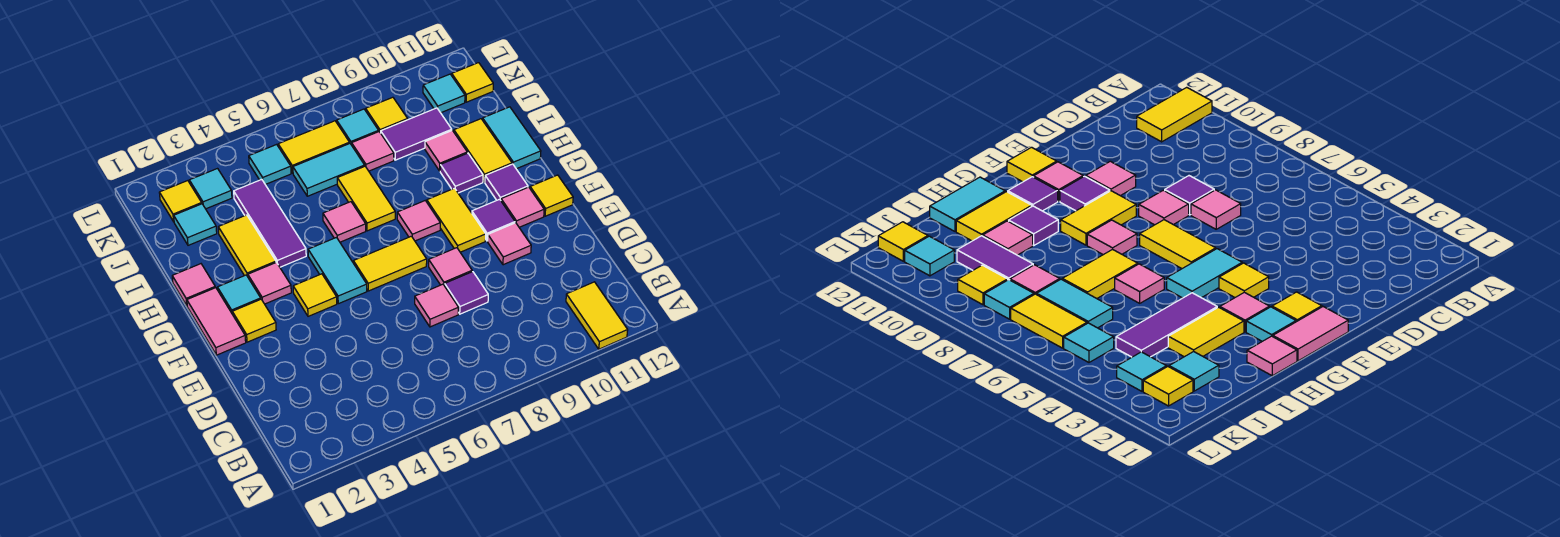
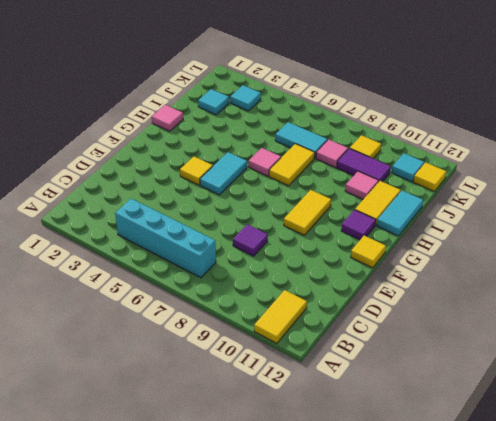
cyan brick B4:B7 level 1 -> none
none -> pink tile D7 level 1
none -> pink tile E8 level 1
none -> pink tile E10 level 1
none -> pink tile F1:G1 level 1

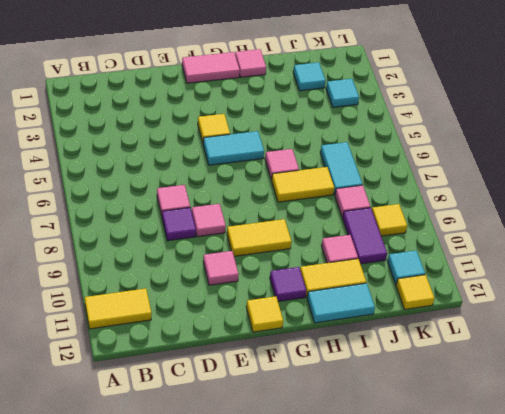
none -> yellow tile F2 level 1
none -> yellow tile F6:F7 level 1
none -> purple tile F10 level 1
none -> pink tile F11 level 1

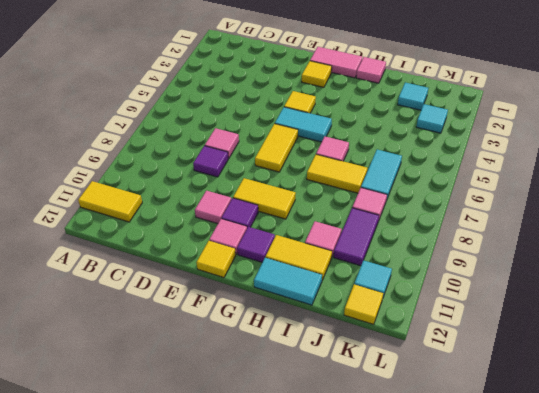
none -> pink tile E8 level 1
none -> cyan tile G2 level 1
none -> pink tile G3 level 1
none -> pink tile G8 level 1

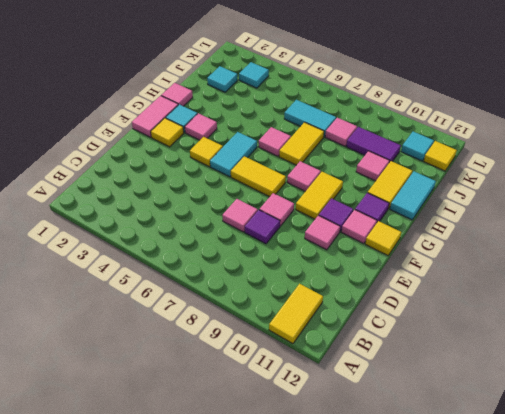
none -> yellow tile H3:I3 level 1
none -> purple tile H4:J4 level 1
none -> purple tile H10 level 1
none -> yellow tile K2 level 1

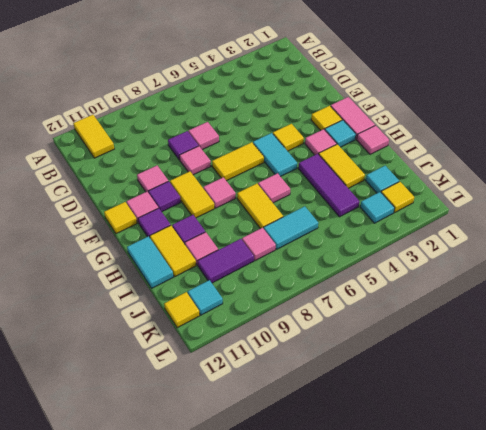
none -> cyan tile K5 level 1
none -> yellow tile K6:K7 level 1
none -> cyan tile K8 level 1
none -> yellow tile K9 level 1

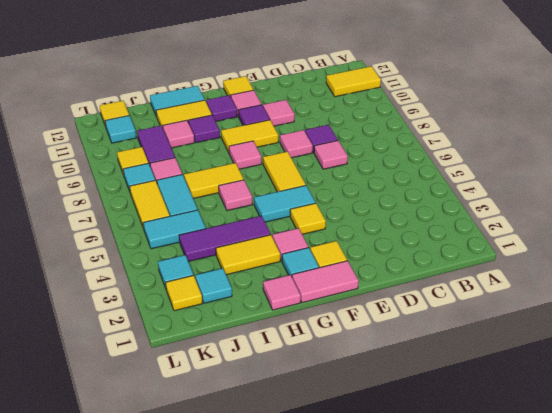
cyan tile J5:K5 level 1 -> cyan tile K5 level 1

